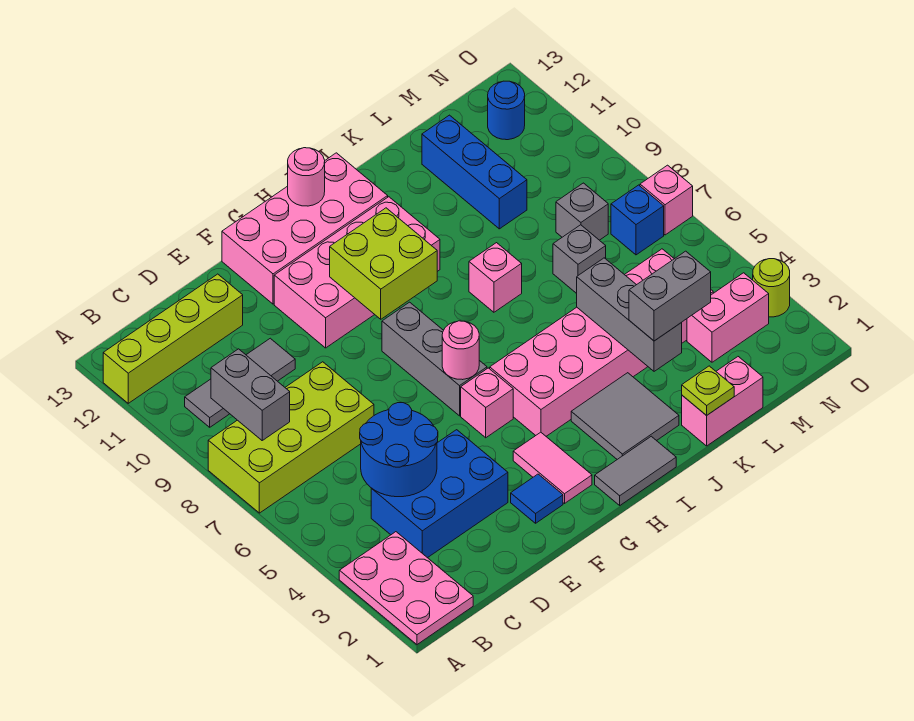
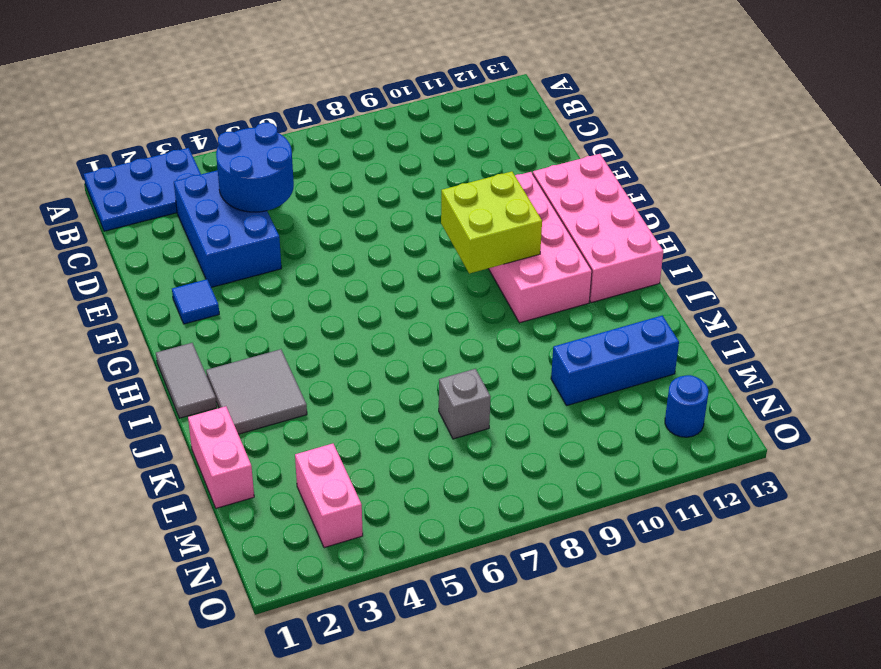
blue plate A1:B3 level 1 -> pink plate A1:B3 level 1
none -> lime brick A7:D8 level 1
none -> lime brick A12:D12 level 1
none -> grey tile B10:D10 level 1
none -> pink tile G2:G3 level 1

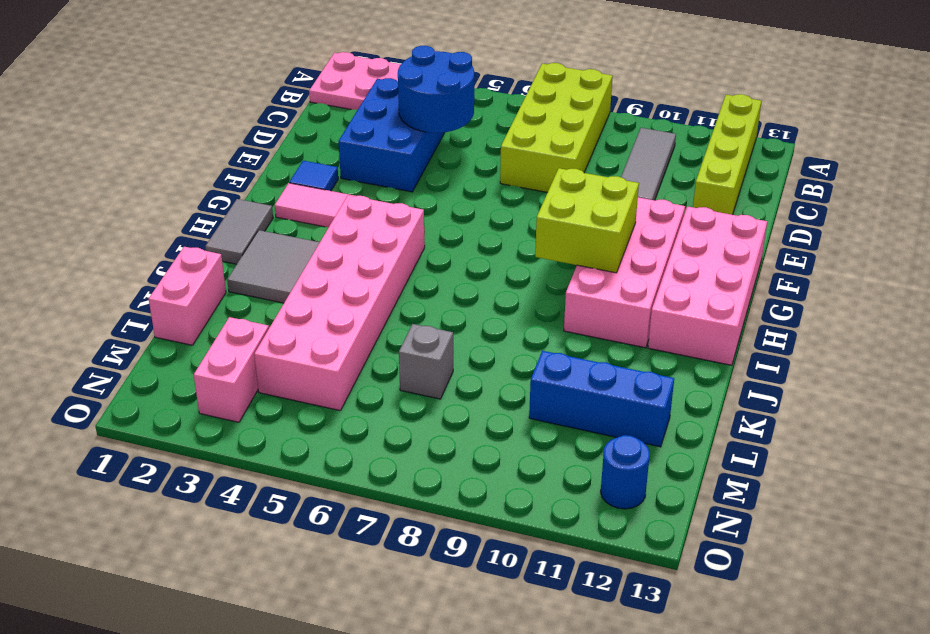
none -> pink brick G5 level 1
none -> grey brick G6:G8 level 1
none -> pink brick J8 level 1
none -> grey brick M8 level 1

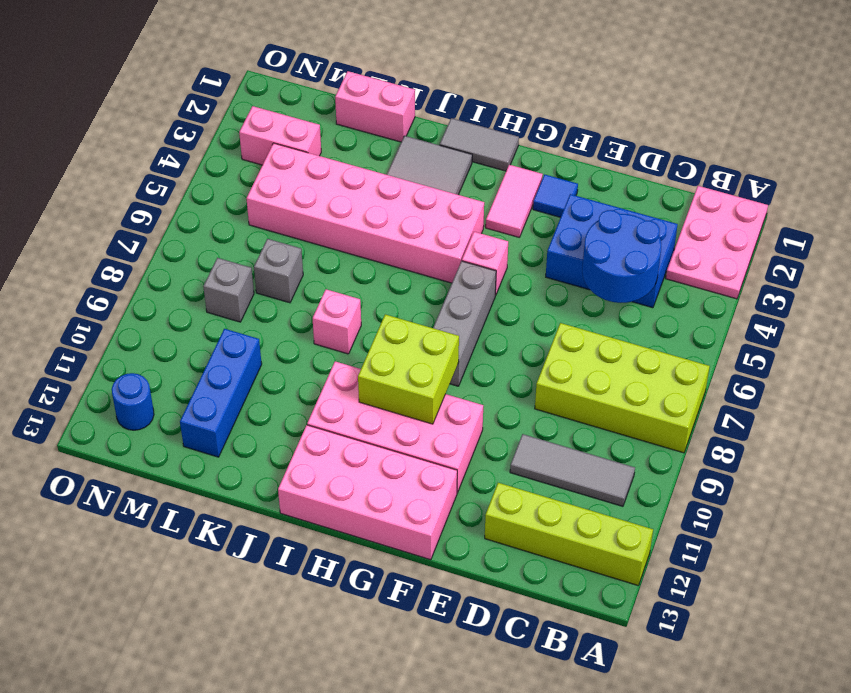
none -> blue brick N7 level 1
none -> lime round brick O3 level 1
none -> pink brick O7 level 1
none -> grey brick B8:B9 level 2

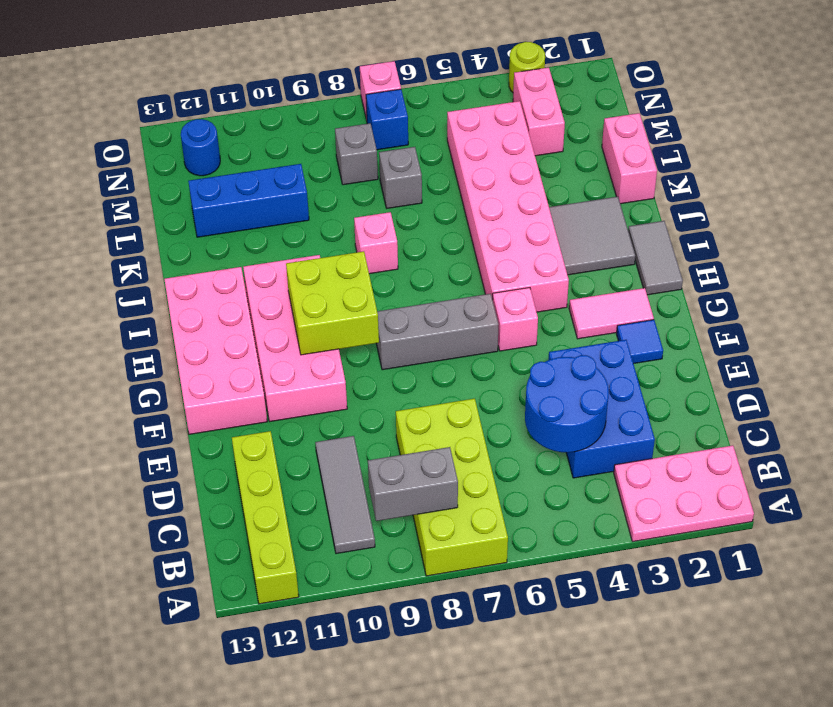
none -> pink round brick G6 level 2
none -> pink round brick H13 level 2
none -> lime plate K1 level 2
none -> grey brick K3:K5 level 2

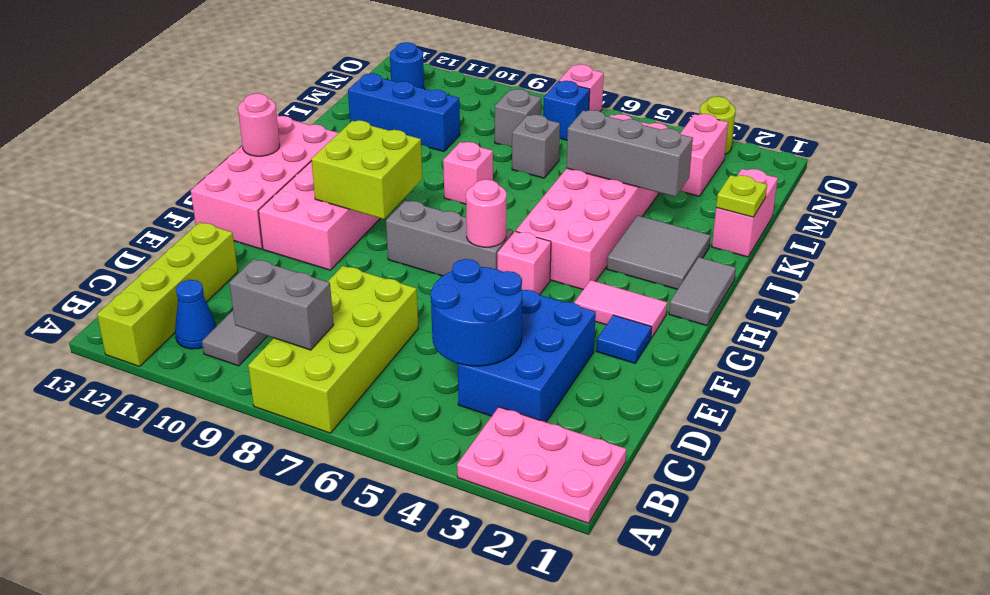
blue cone B11 level 1 -> none
none -> grey brick K3:L3 level 3

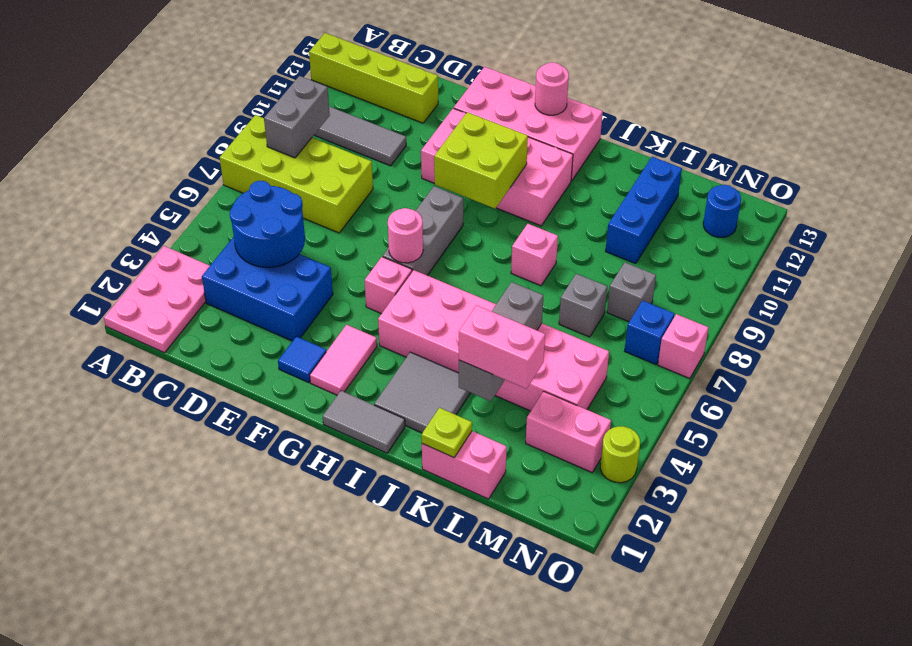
pink brick K3:L3 level 3 -> grey brick K3:L3 level 3

